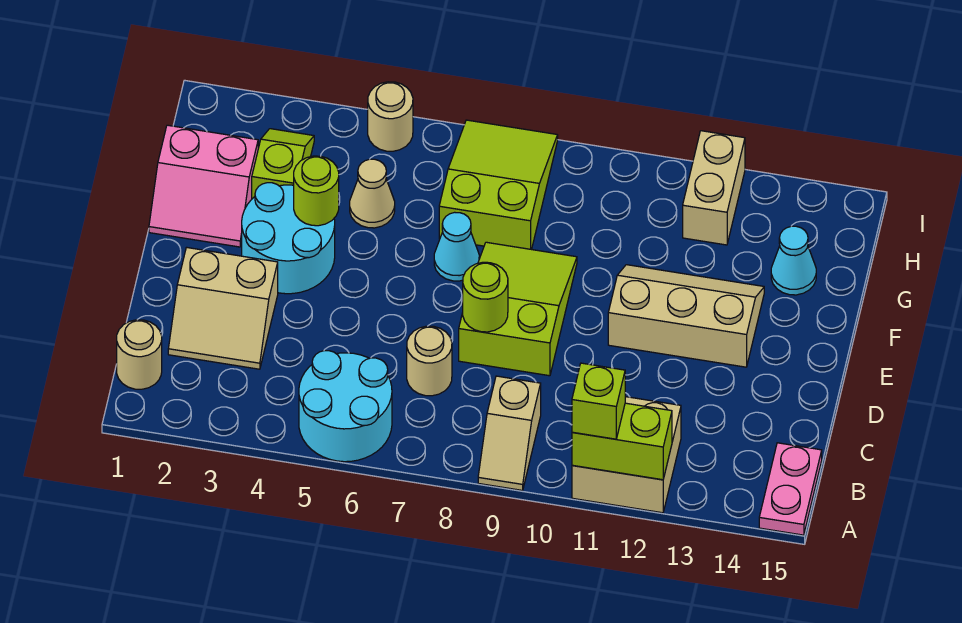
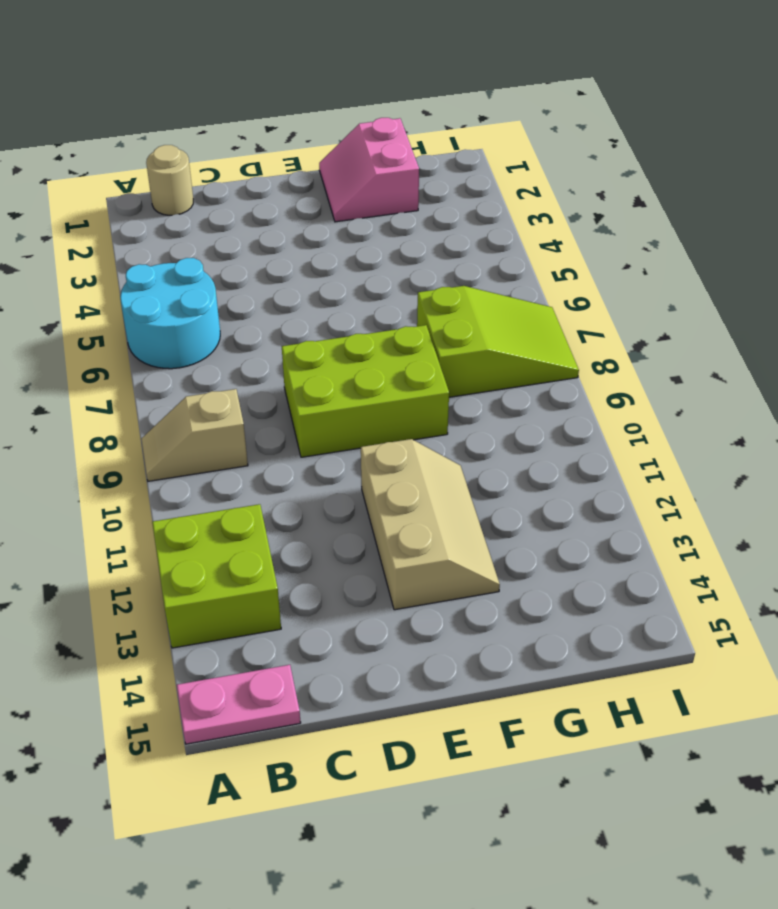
lime brick A12:B13 level 1 -> tan brick A11:B12 level 1
lime brick D8:F9 level 1 -> lime slope D8:F9 level 1 top D
none -> tan slope C2:D3 level 1 top D
none -> tan round brick C7 level 1
none -> cyan round brick E3:F4 level 1

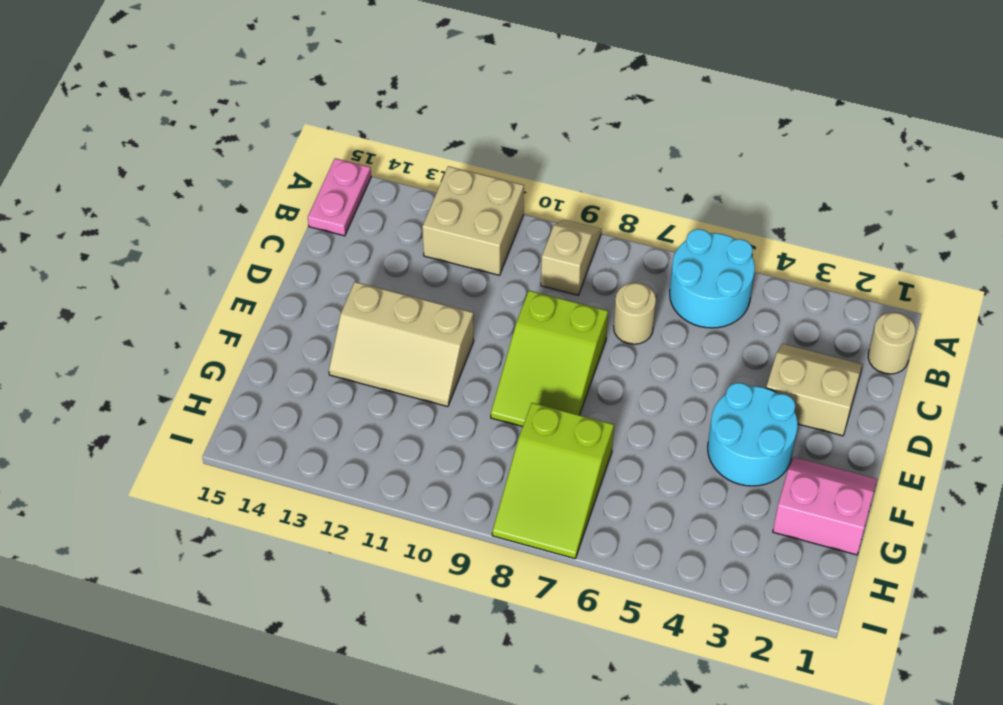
none -> cyan cone F7 level 1
none -> lime slope G3:H3 level 1 top G
none -> tan cone G5 level 1

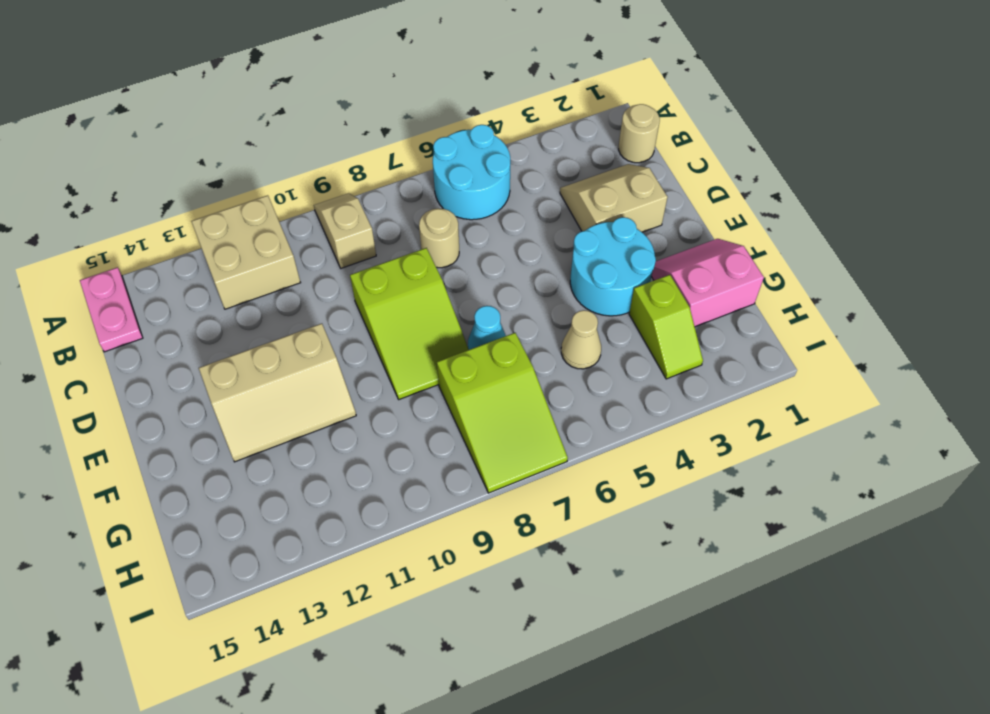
none -> cyan cone G14 level 1
none -> tan brick H12:I12 level 1
none -> tan round brick I5 level 1

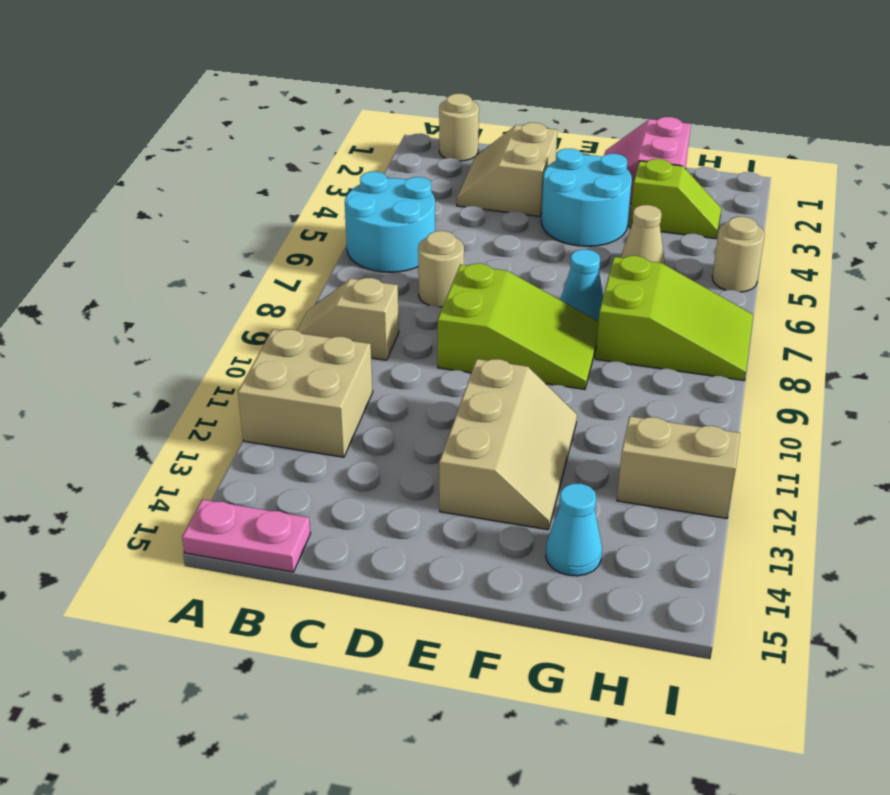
none -> lime brick A11:A12 level 2
none -> lime round brick D8 level 2
none -> lime round brick F4 level 2

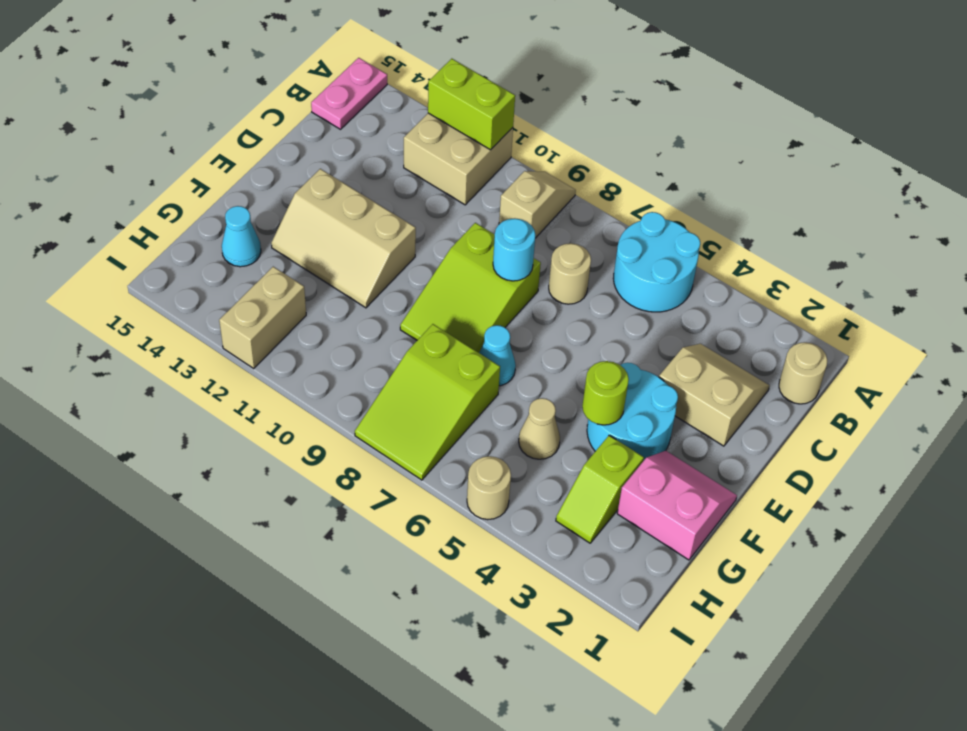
cyan round brick D8 level 2 -> lime round brick D8 level 2
none -> lime brick A11 level 3

